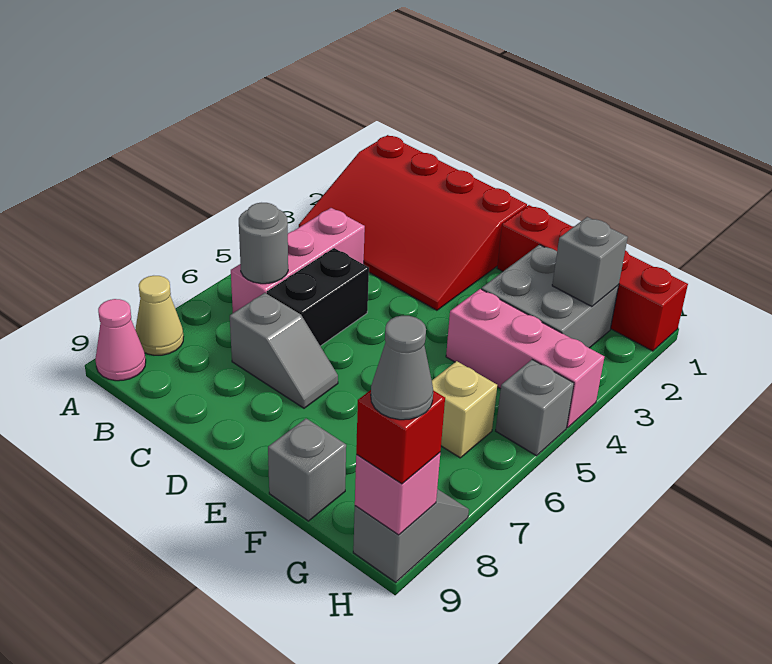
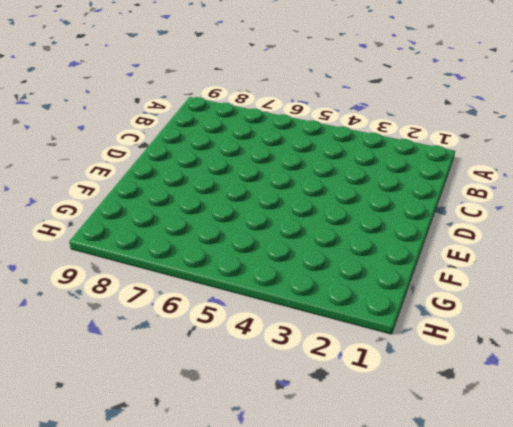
none -> red slope A1:D3 level 1 top 1
none -> tan cone A8 level 1
none -> pink cone A9 level 1

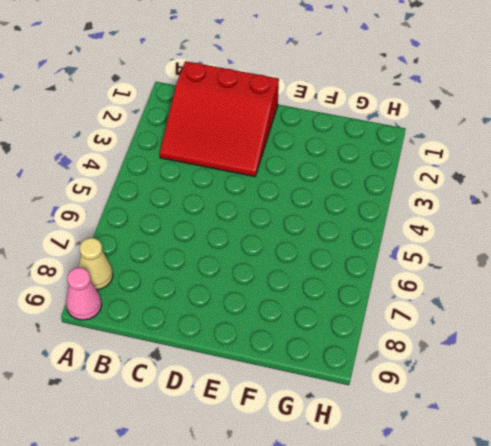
red slope B1:D3 level 1 top 1 -> red slope A1:D3 level 1 top 1
none -> pink brick B4:B6 level 1
none -> black brick C5:C6 level 1
none -> grey slope C7:D7 level 1 top C

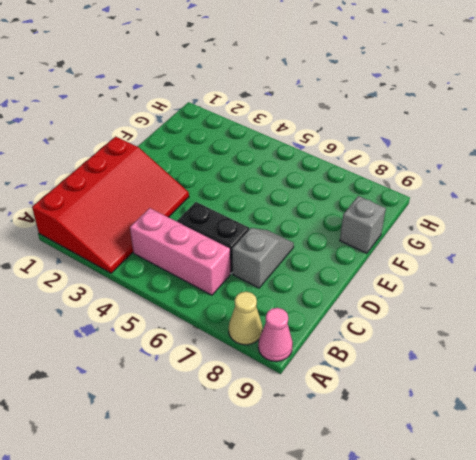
none -> red brick E1:H1 level 1
none -> grey brick F2:G3 level 1
none -> pink brick F4:H4 level 1

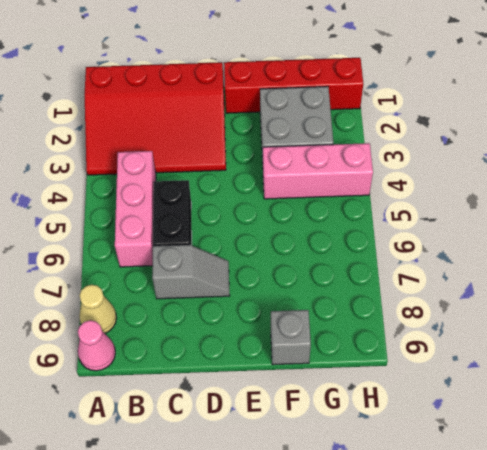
none -> tan brick G6 level 1
none -> grey brick H5 level 1
none -> grey slope H8:H9 level 1 top 9

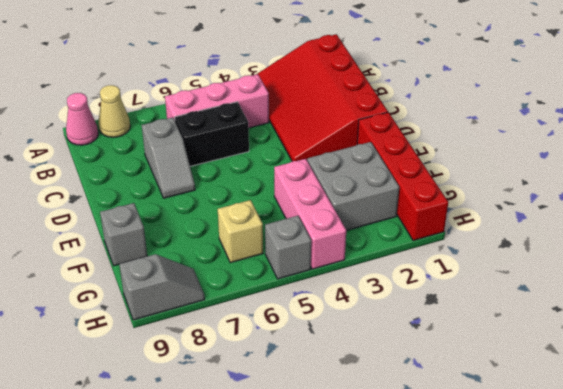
none -> grey round brick B6 level 2
none -> grey brick G2 level 2
none -> pink brick H9 level 2

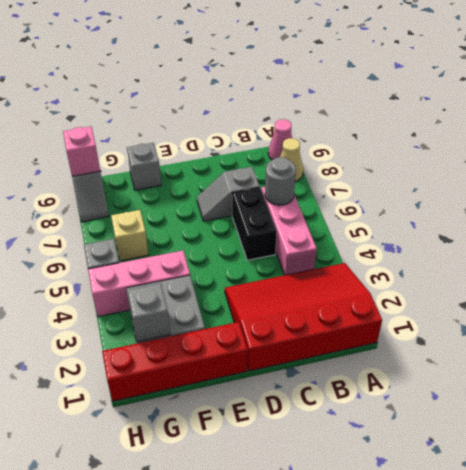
none -> red brick H9 level 3
none -> grey cone H9 level 4

